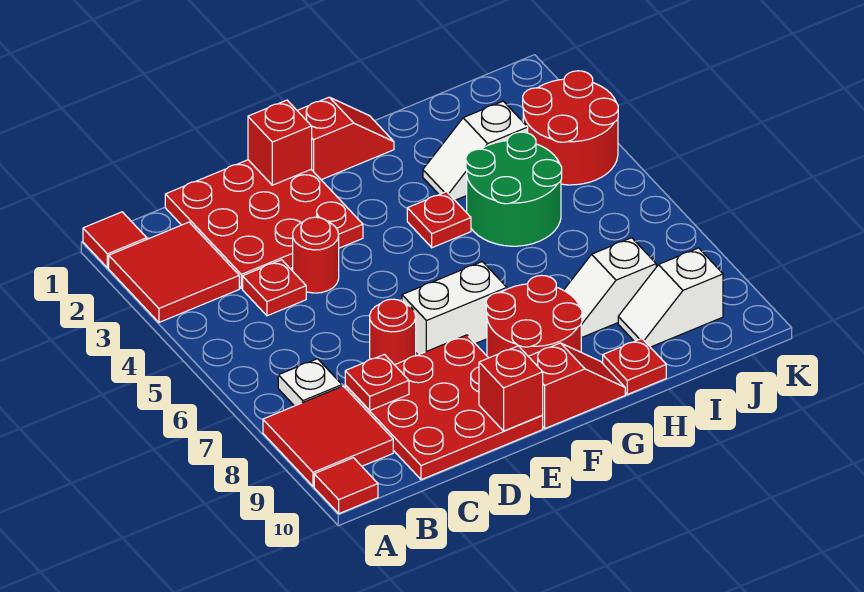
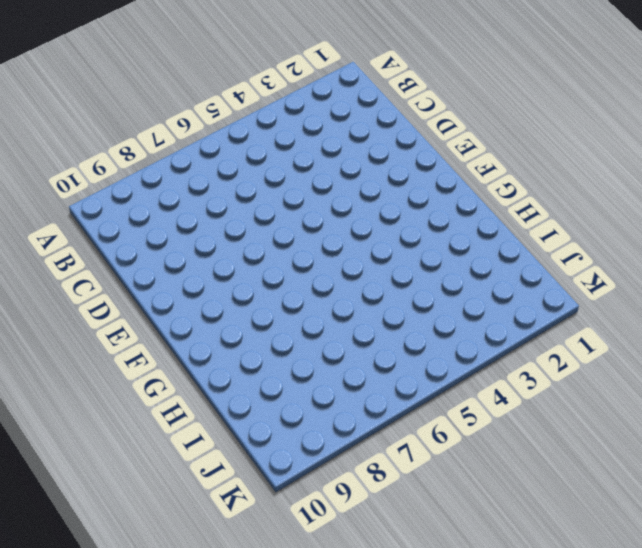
none -> red tile A1 level 1
none -> red tile A2:B3 level 1
none -> red tile A8:B9 level 1

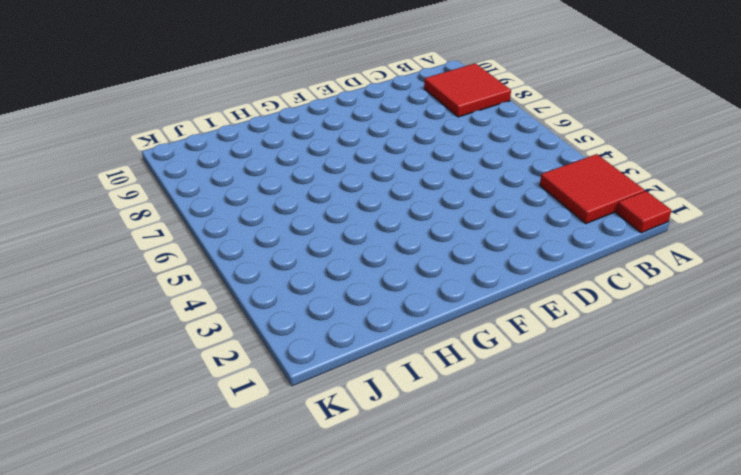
none -> red tile A10 level 1
none -> white plate B7 level 1
none -> red plate C1:E3 level 1

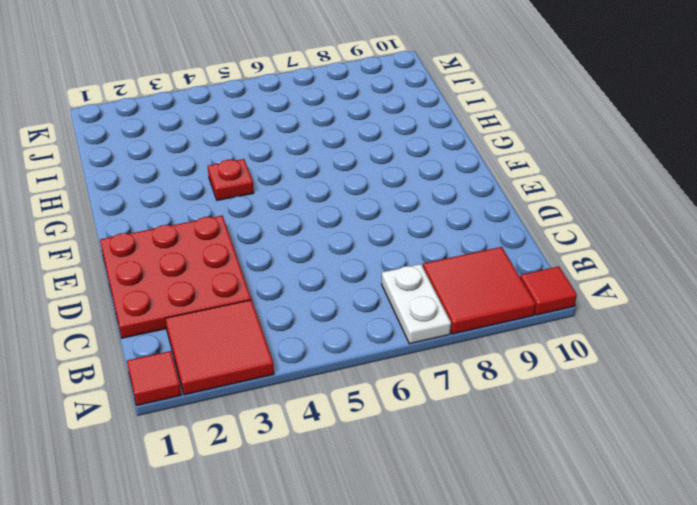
white plate A7:B7 level 1 -> white plate B7 level 1
none -> red plate C4 level 1
none -> red plate C8:E10 level 1
none -> red round brick D4 level 1

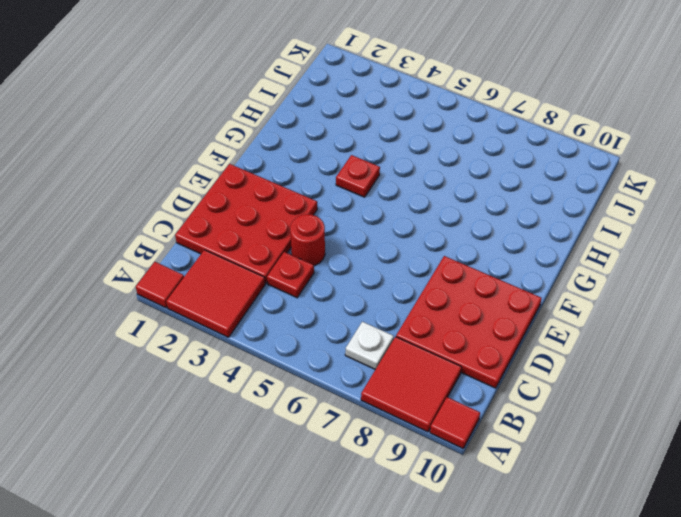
none -> red round brick D7 level 1
none -> white brick E7:F7 level 1
none -> red slope F1:G1 level 1 top F

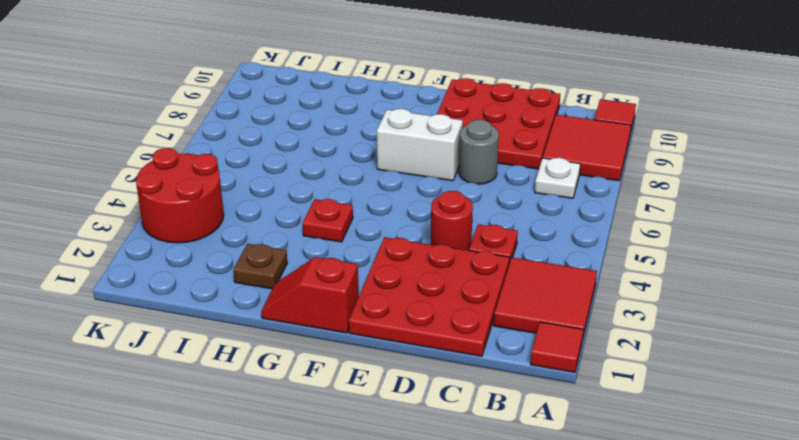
grey round brick D7 level 1 -> red round brick D7 level 1
brown plate H2 level 1 -> none
none -> red round brick F8:G9 level 1
none -> red slope F10:G10 level 1 top F
none -> white slope H3:I3 level 1 top I

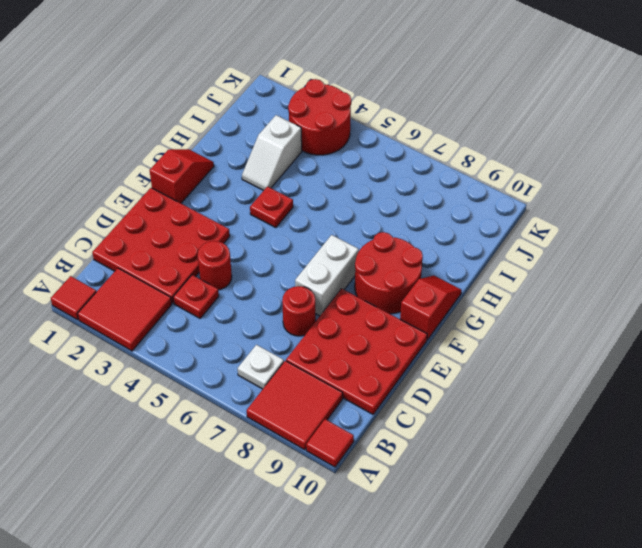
none -> green round brick H4:I5 level 1
none -> white slope H8:I8 level 1 top I
none -> red plate H10 level 1

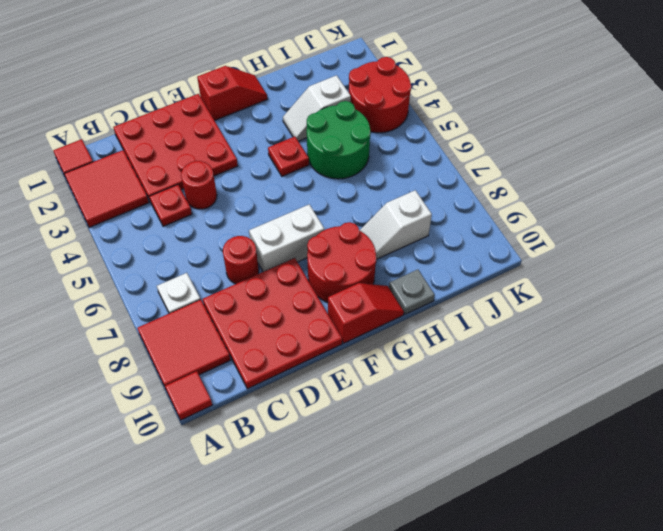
grey plate H10 level 1 -> red plate H10 level 1
none -> white slope I9:J9 level 1 top J
none -> red plate C8 level 2
none -> red brick E1 level 2

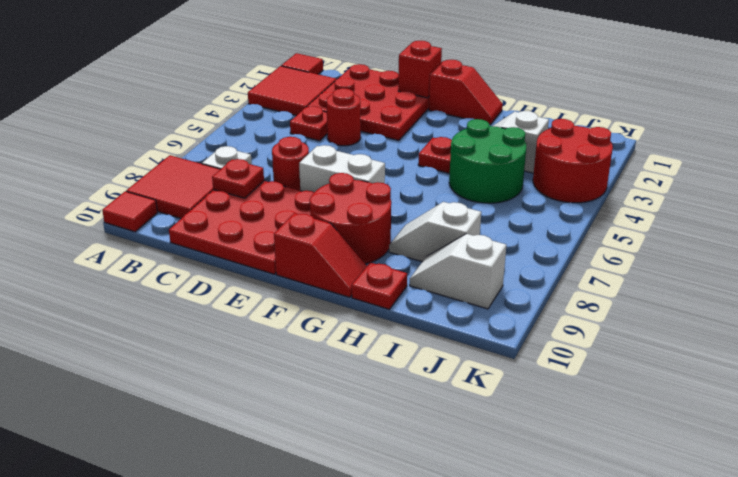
none -> red brick E10 level 2

